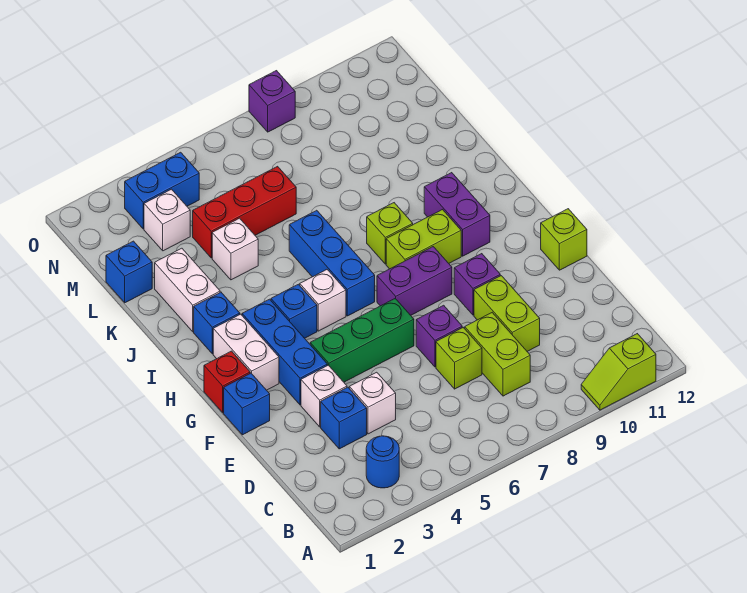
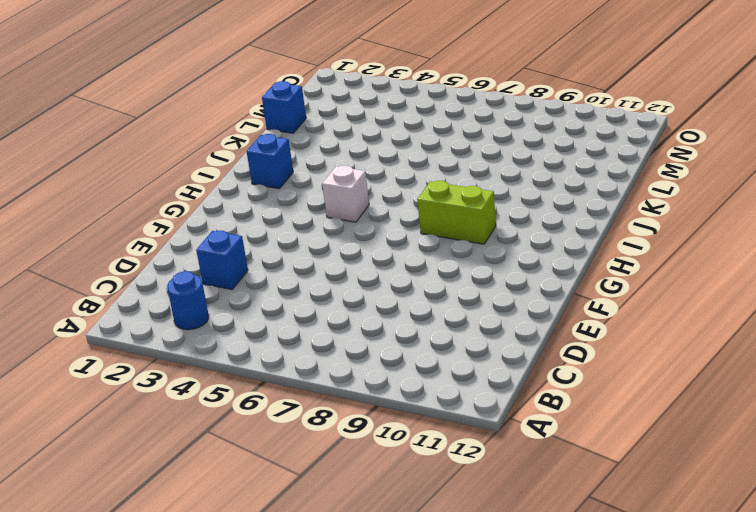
none -> lime slope A10:A11 level 1 top 11
none -> lime brick C8:D8 level 1
none -> white brick D4 level 1
none -> lime brick D7 level 1

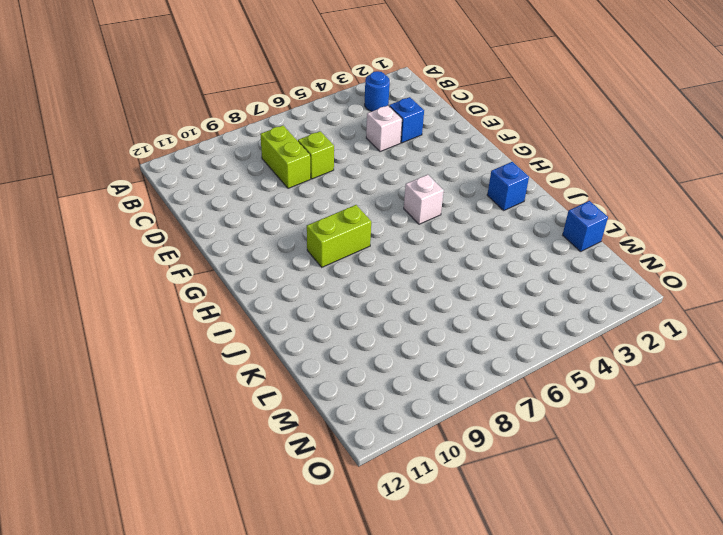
none -> lime slope A10:A11 level 1 top 11
none -> lime brick D9:E9 level 1
none -> white brick E3 level 1
none -> purple brick E7 level 1

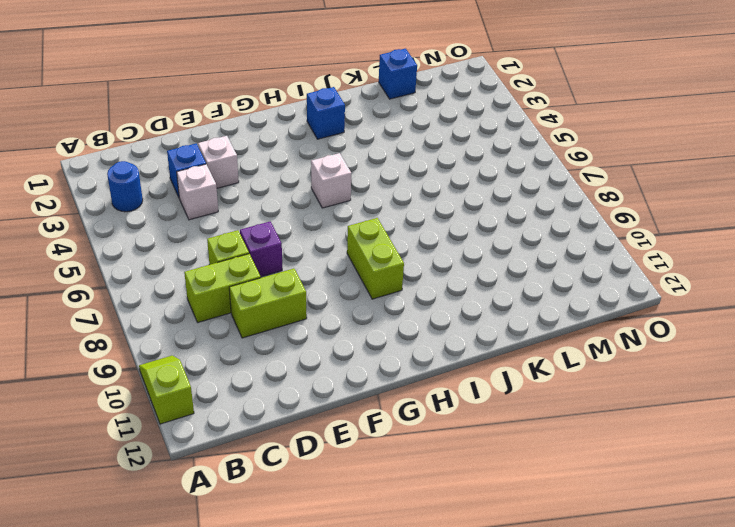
none -> blue brick F1 level 1
none -> blue brick F3:H3 level 1
none -> green brick F4:F6 level 1
none -> purple brick F9 level 1

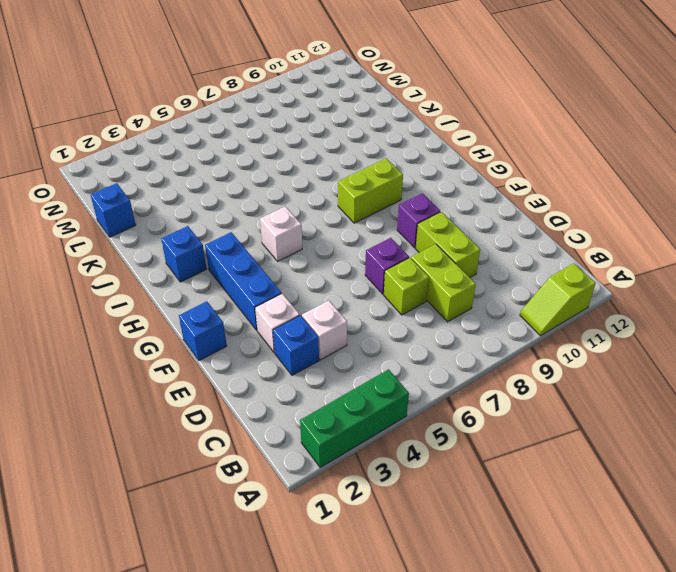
green brick A2:A4 level 1 -> green brick F4:F6 level 1
none -> blue round brick B3 level 1
none -> lime brick F12 level 1
none -> red brick G1 level 1
none -> white brick G2:H2 level 1

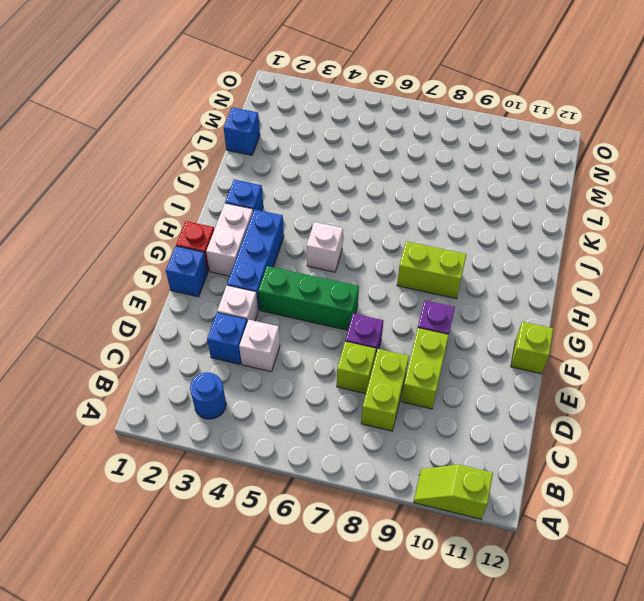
none -> purple brick G7:G8 level 1
none -> blue brick H4 level 1
none -> blue brick H6:J6 level 1
none -> purple brick H10:I10 level 1

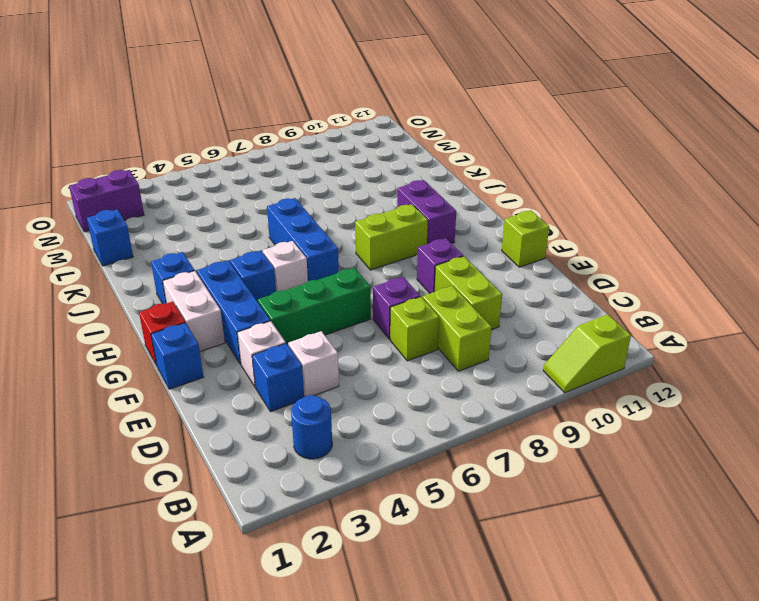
purple brick N1:N2 level 1 -> purple brick G7:G8 level 1
none -> lime brick I8 level 1
none -> white brick J2:K2 level 1
none -> white brick K4 level 1
none -> red brick L4:L6 level 1

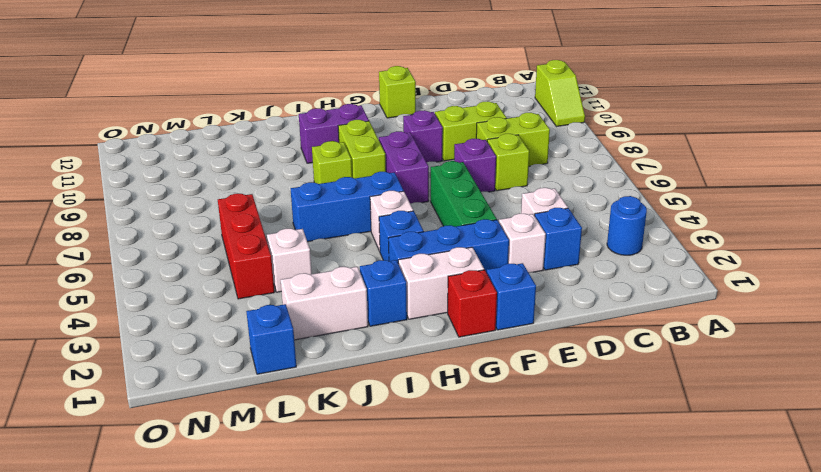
none -> white brick M3 level 1
none -> blue brick N3:N4 level 1
none -> purple brick O8 level 1

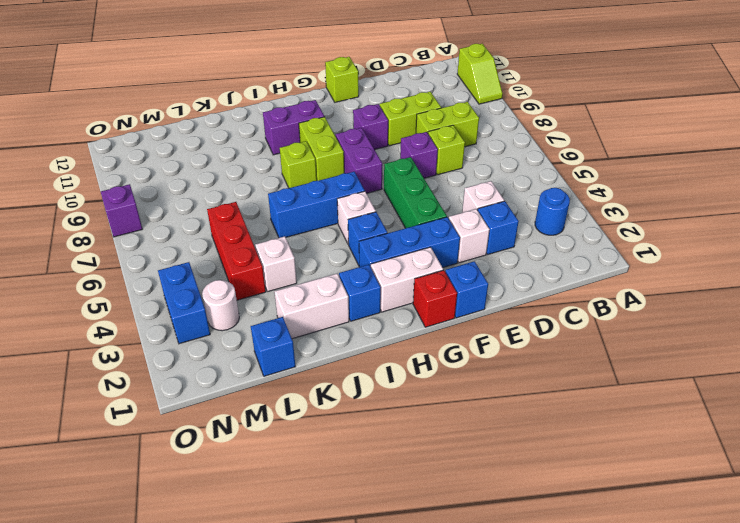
white round brick M3 level 1 -> white brick M3 level 1

